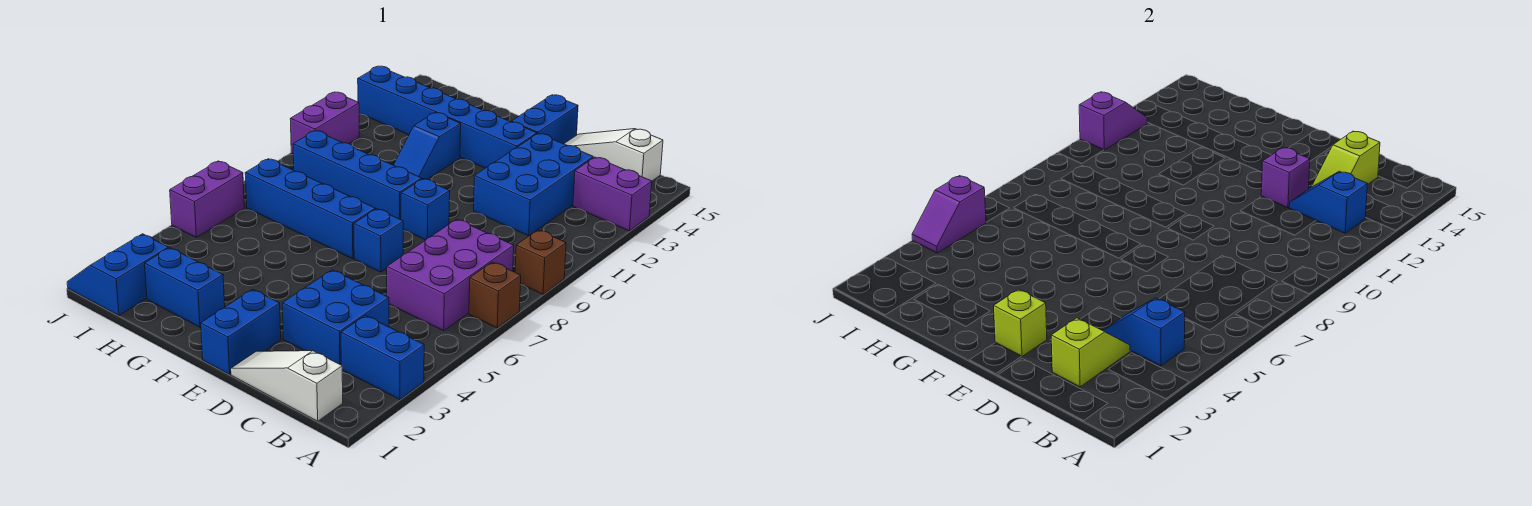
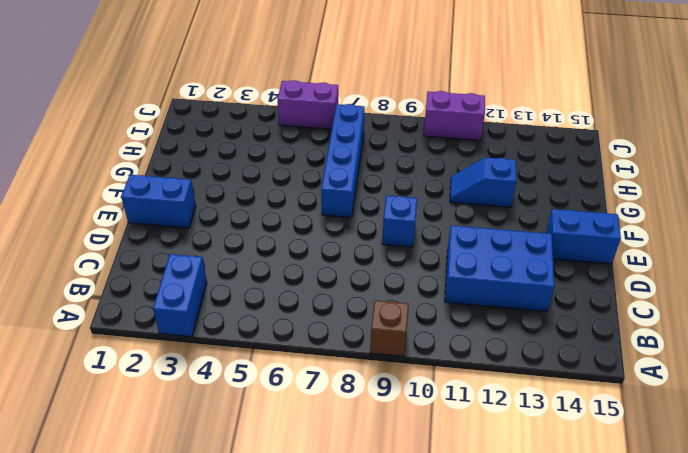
none -> brown brick A7 level 1
none -> purple brick A13:B13 level 1
none -> white slope B1:D1 level 1 top B

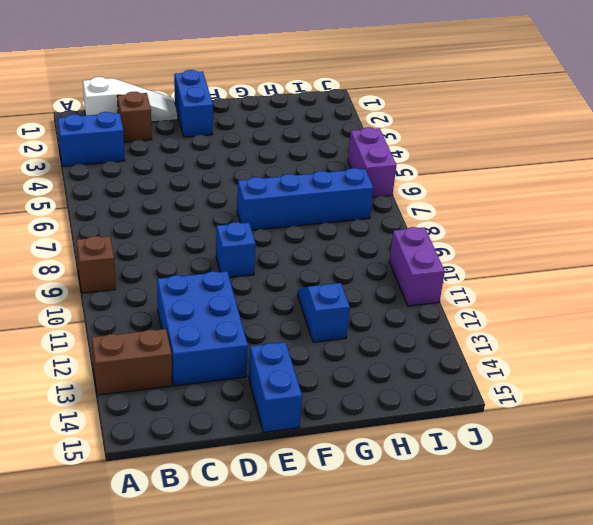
brown brick A13:B13 level 1 -> purple brick A13:B13 level 1
brown brick C2 level 1 -> brown brick A7 level 1
none -> purple brick B6:C8 level 1
none -> white slope B15:D15 level 1 top B
none -> blue brick C3:D4 level 1

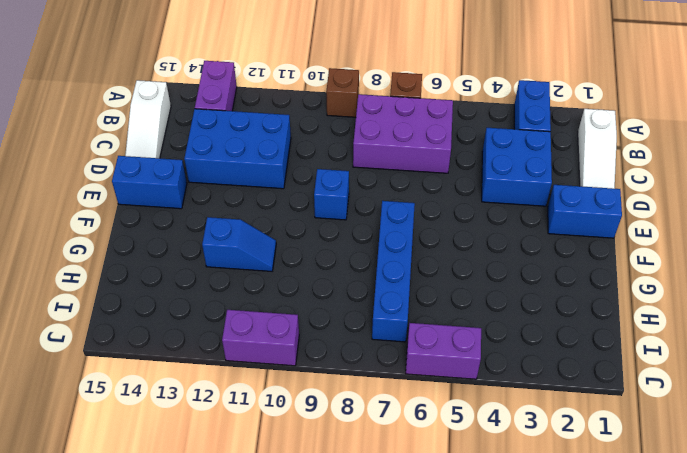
none -> blue brick E7 level 1
none -> blue brick E13:J13 level 1
none -> blue brick F9:I9 level 1

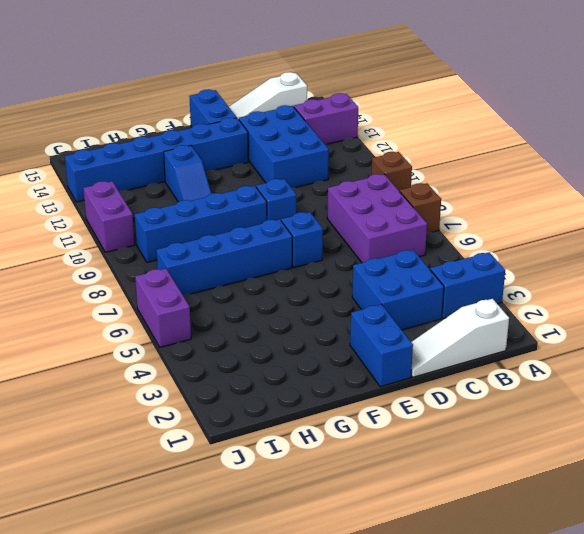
none -> blue brick G2:H2 level 1
none -> blue slope I1:J2 level 1 top I
none -> blue slope B4:C4 level 2 top B

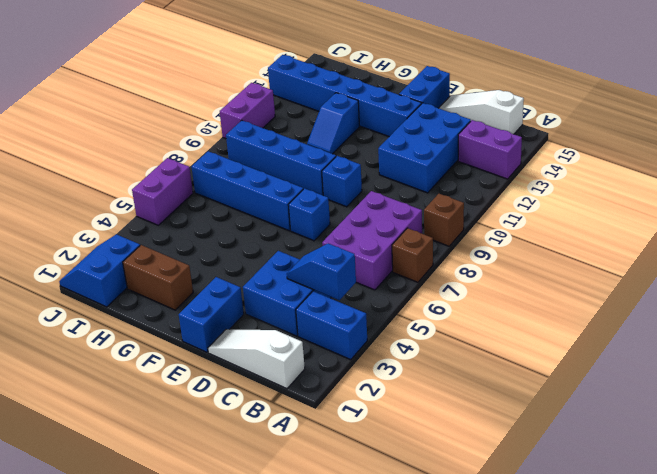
brown brick G2:H2 level 1 -> blue brick G2:H2 level 1
none -> blue slope B12:C12 level 2 top B
none -> lime slope C2:C3 level 2 top 2
none -> lime slope C13:C14 level 2 top 14

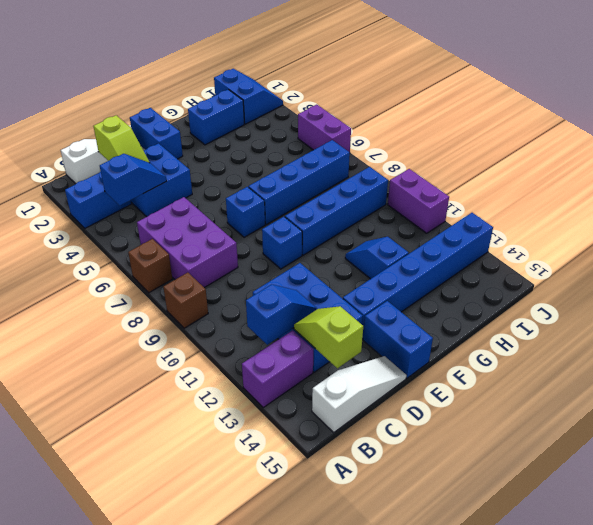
none -> purple brick D12 level 2
none -> lime brick E2 level 2
none -> purple slope J4:J5 level 2 top 5

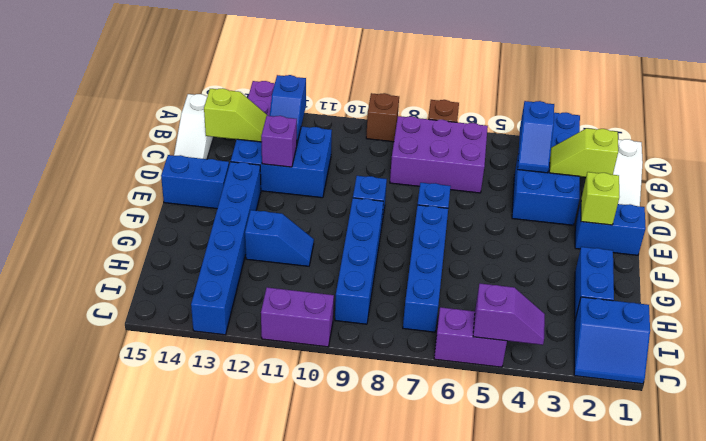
none -> purple slope J11:J12 level 2 top 11

